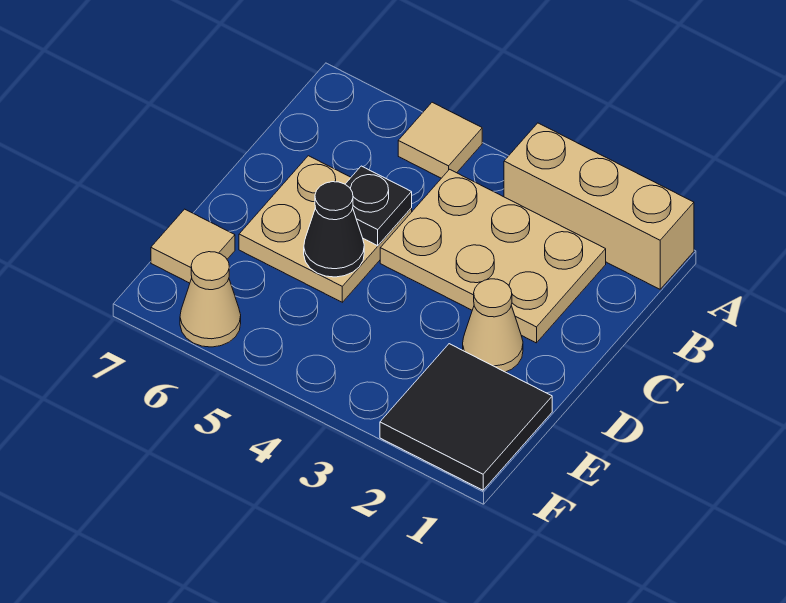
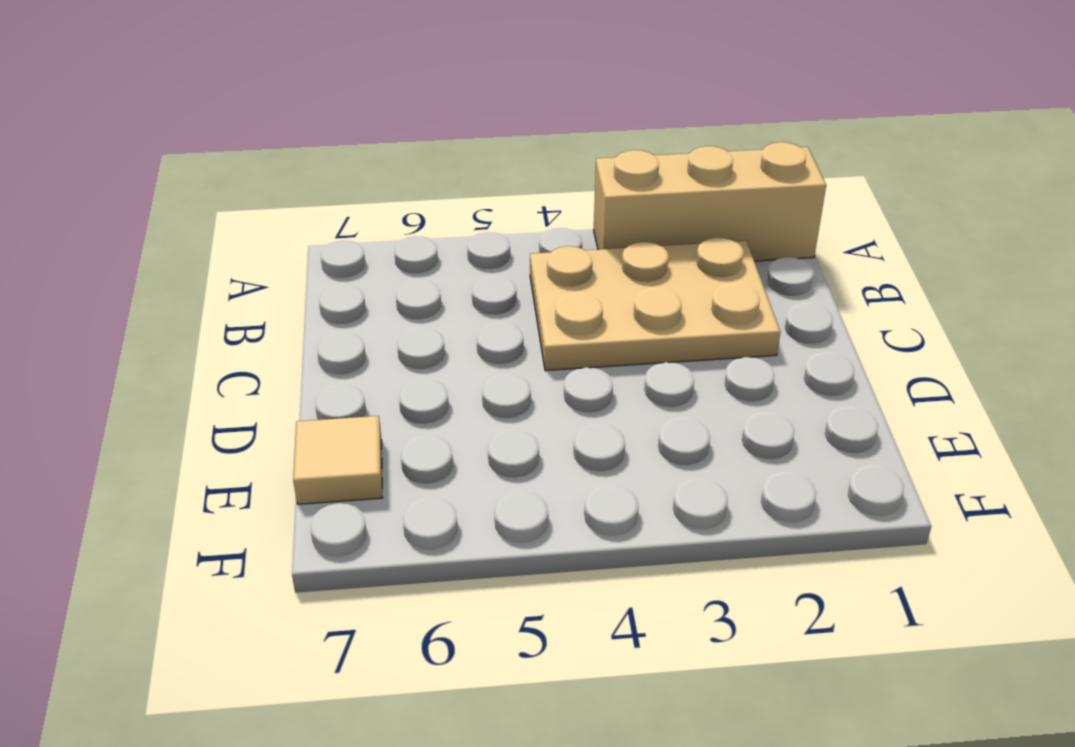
none -> tan tile A5 level 1
none -> tan plate C5:D6 level 1

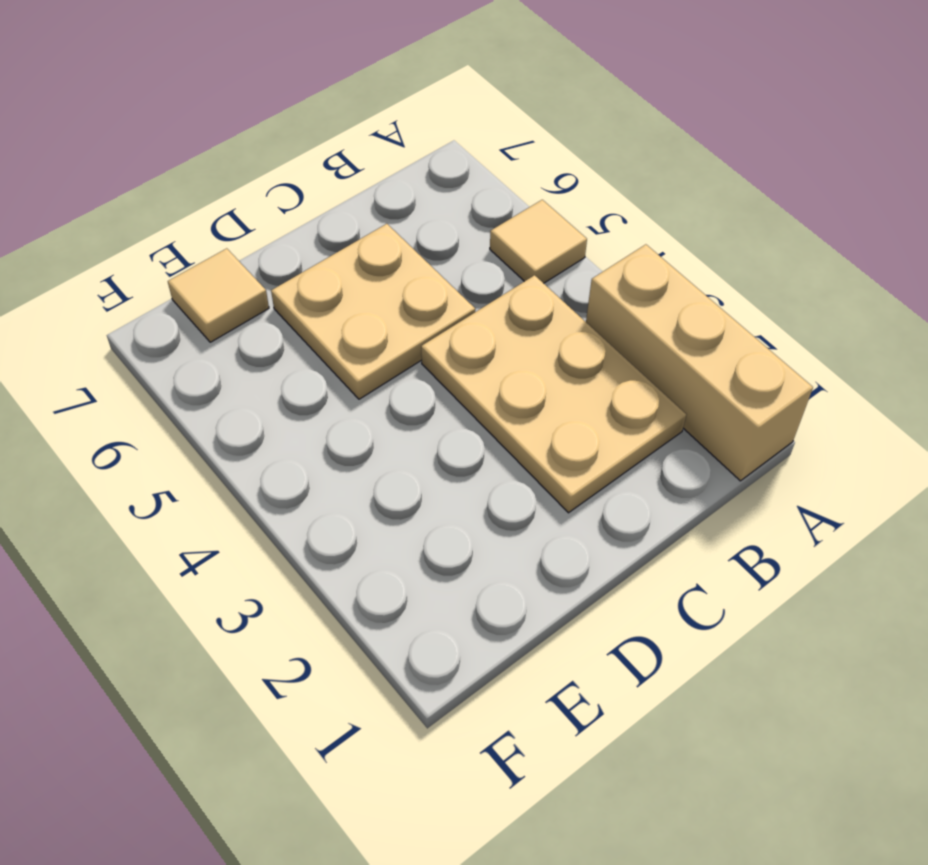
none -> tan cone D2 level 1
none -> black tile E1:F2 level 1

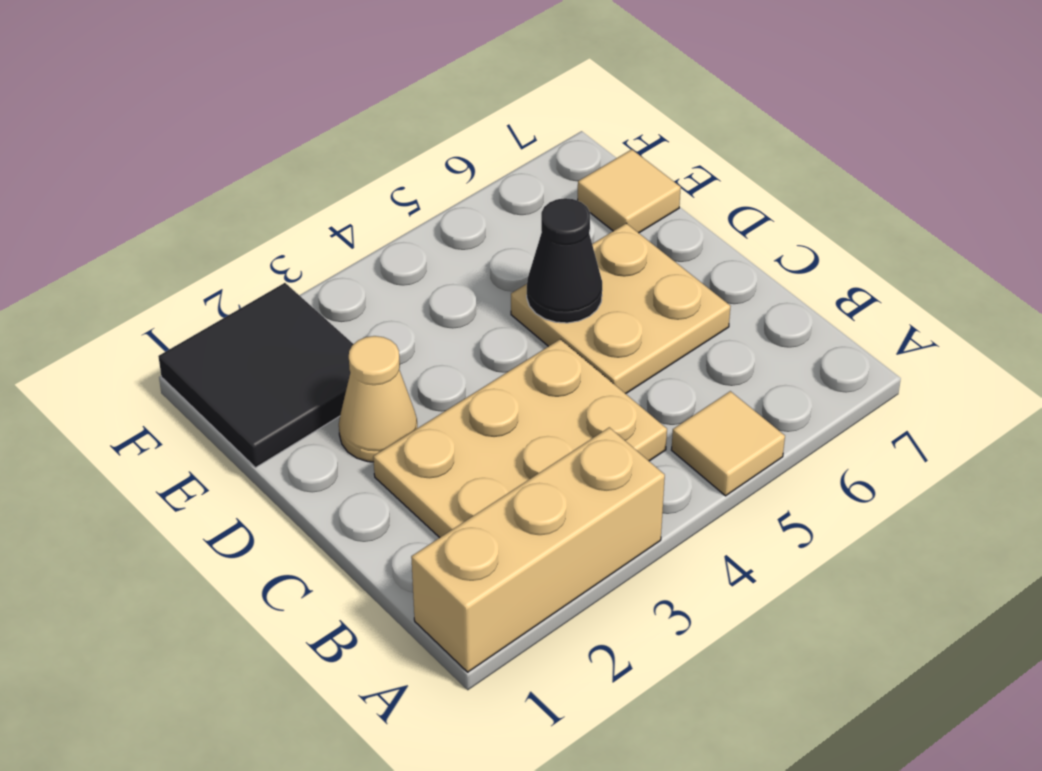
none -> tan cone F6 level 1
none -> black plate C5 level 2

